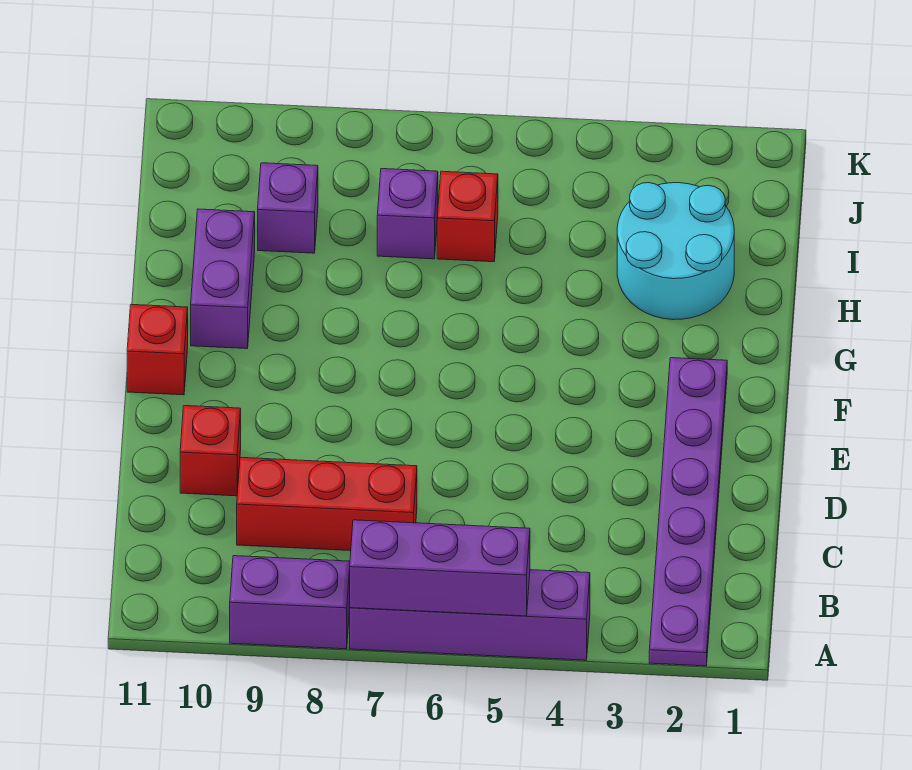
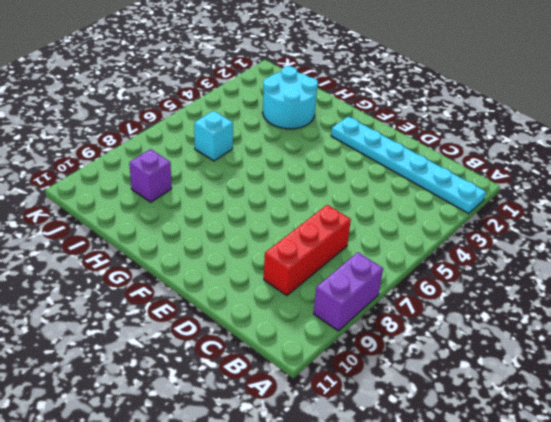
cyan plate A2:F2 level 1 -> purple plate A2:F2 level 1
cyan brick I6 level 1 -> red brick I6 level 1
none -> purple brick A4:A7 level 1
none -> red brick D10 level 1
none -> red brick F11 level 1

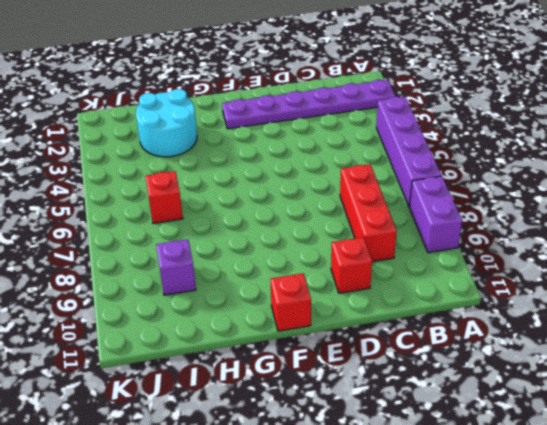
none -> purple brick G10:H10 level 1
none -> purple brick I7 level 1
none -> purple brick A5:A7 level 2

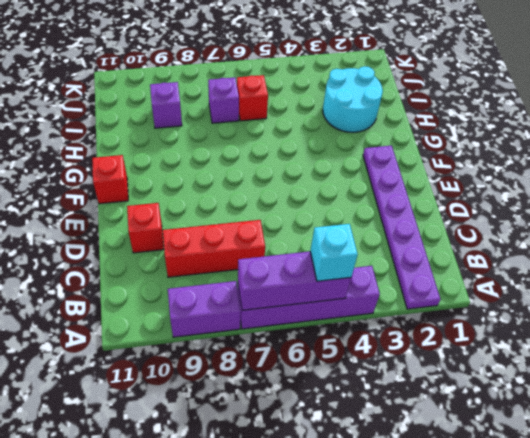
cyan brick A5 level 3 -> none
none -> purple brick G10:H10 level 1

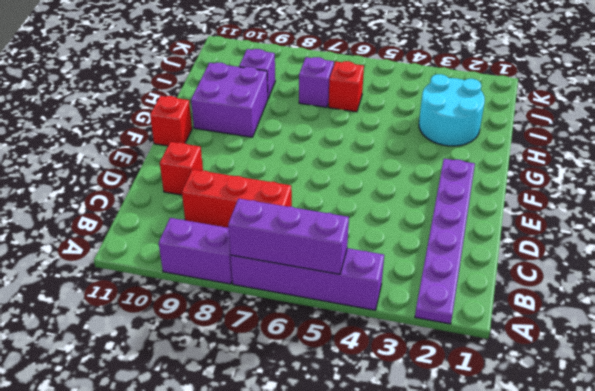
purple brick G9:H10 level 1 -> purple brick G10:H10 level 1

